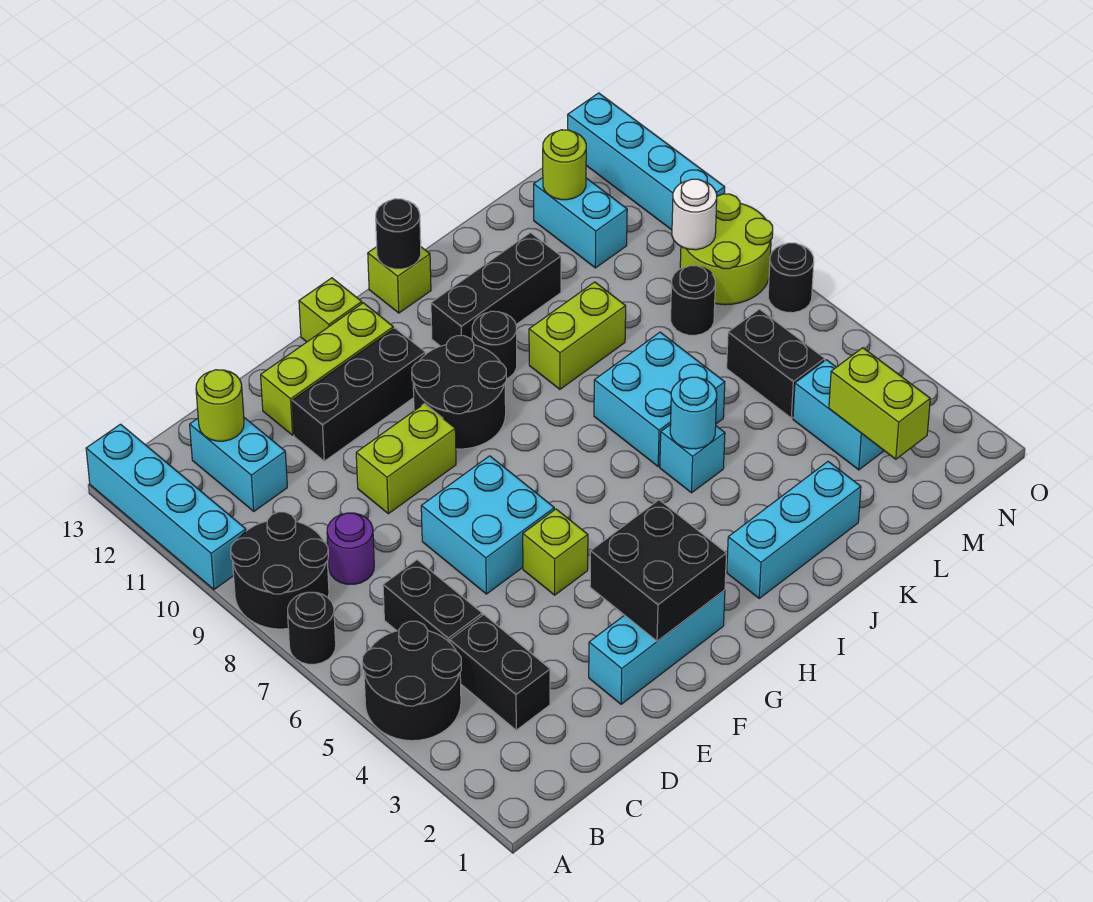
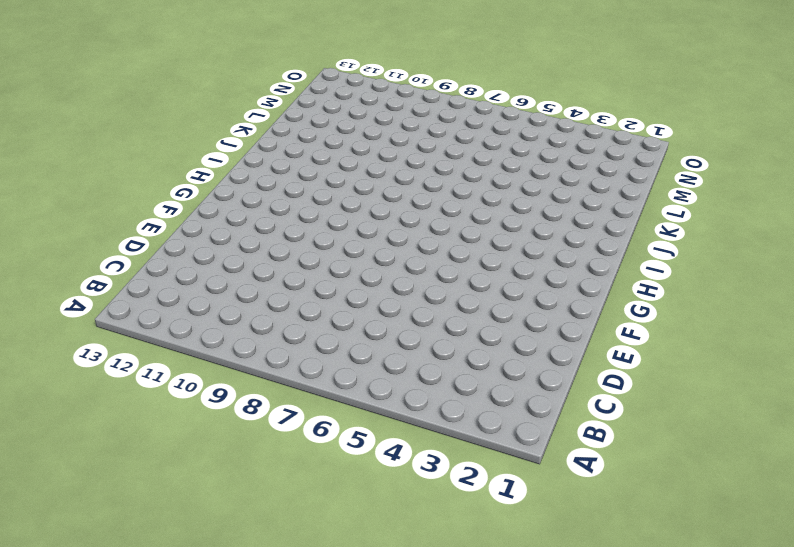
none -> black round brick A4:B5 level 1
none -> black round brick A7 level 1
none -> black round brick A8:B9 level 1
none -> cyan brick A10:A13 level 1

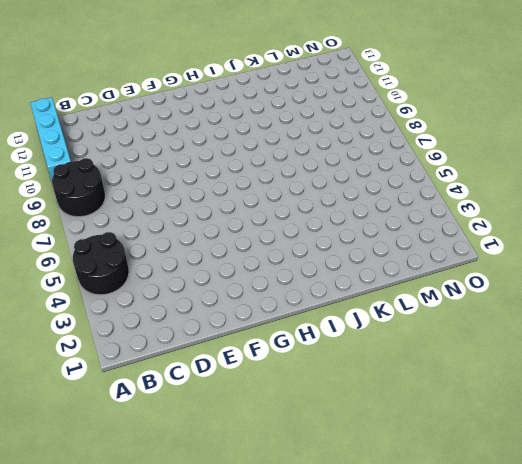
none -> black round brick A7 level 1
none -> black brick C3:C4 level 1
none -> black brick C5:C6 level 1
none -> purple round brick C8 level 1

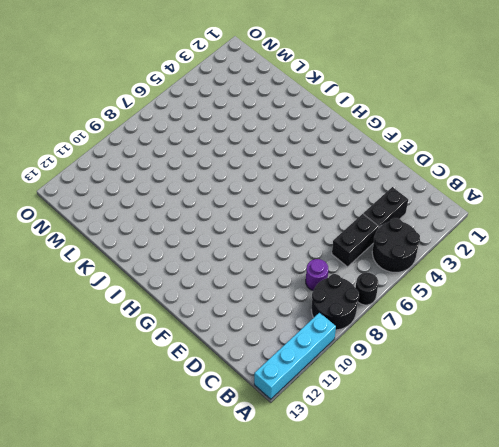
none -> cyan brick C11:C12 level 1
none -> cyan brick E2:G2 level 1
none -> cyan brick E6:F7 level 1
none -> lime brick E9:F9 level 1

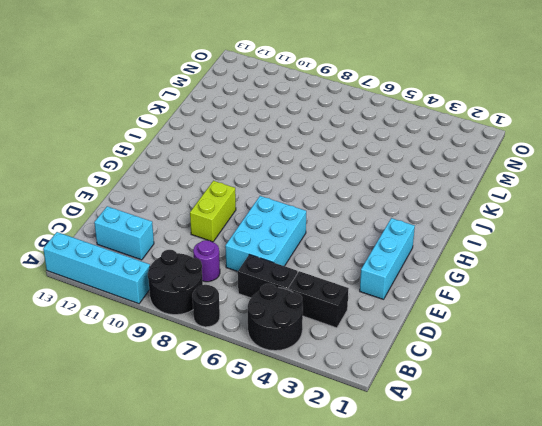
cyan brick D6:F7 level 1 -> cyan brick E6:F7 level 1
none -> black brick E11:G11 level 1
none -> lime brick E12:G12 level 1
none -> lime brick F5 level 1
none -> black round brick G9:H10 level 1

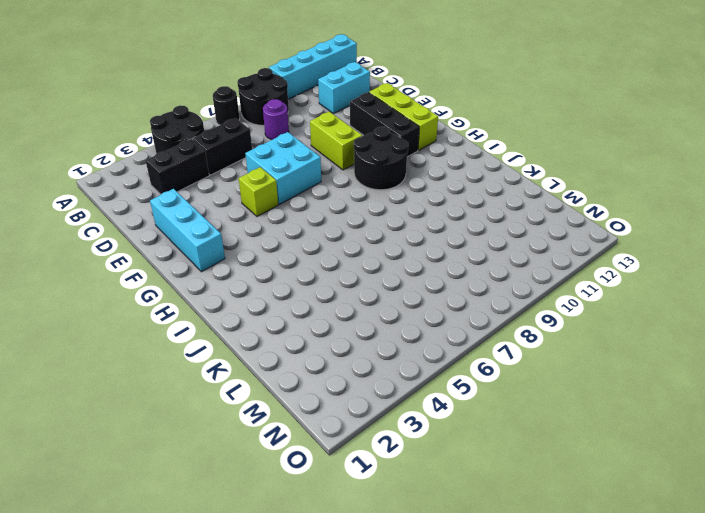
none -> lime brick G13 level 1
none -> cyan brick I2:K2 level 1
none -> black round brick I10 level 1
none -> black brick I11:K11 level 1

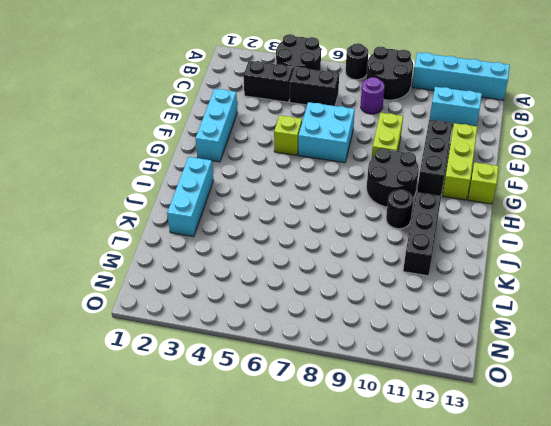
none -> lime brick I13 level 1
none -> cyan brick J5 level 1
none -> cyan brick J6:K7 level 1
none -> lime brick J9:K9 level 1

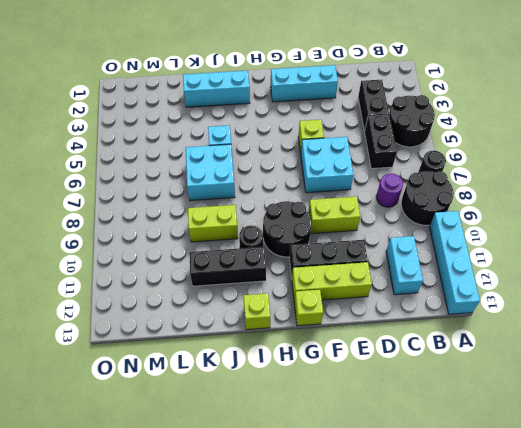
none -> cyan brick M3:M4 level 1
none -> black brick M5:M6 level 1
none -> black round brick M8 level 1
none -> cyan brick M11:M12 level 1

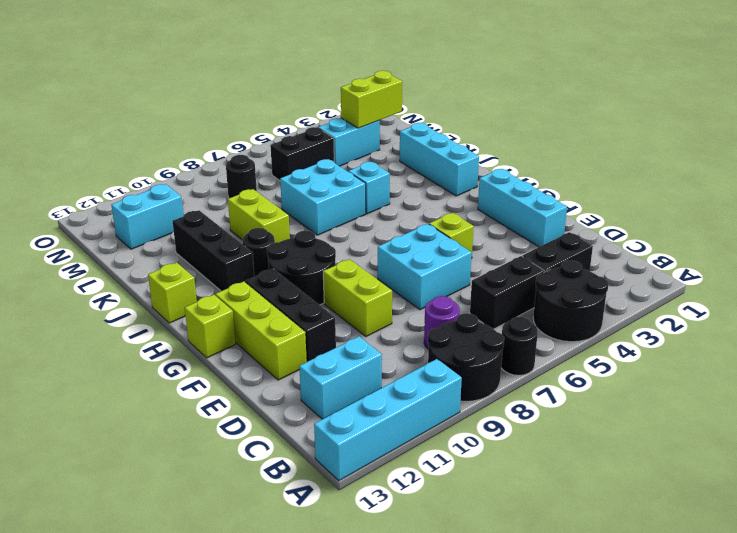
none -> lime round brick N8:O9 level 1
none -> black round brick O7 level 1
none -> cyan brick O10:O13 level 1
none -> lime round brick C12 level 2

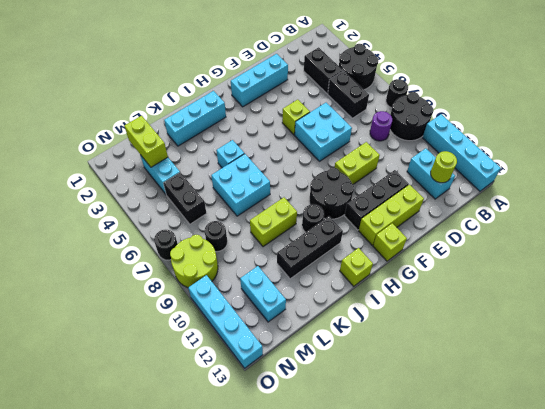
none -> black brick F2:G3 level 2
none -> black round brick I13 level 2
none -> cyan round brick J5 level 2
none -> lime round brick M12 level 2

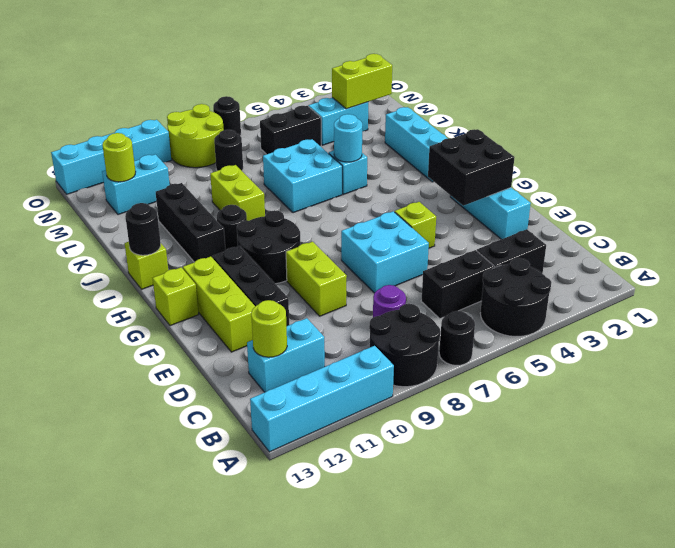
none -> white round brick N9 level 2

